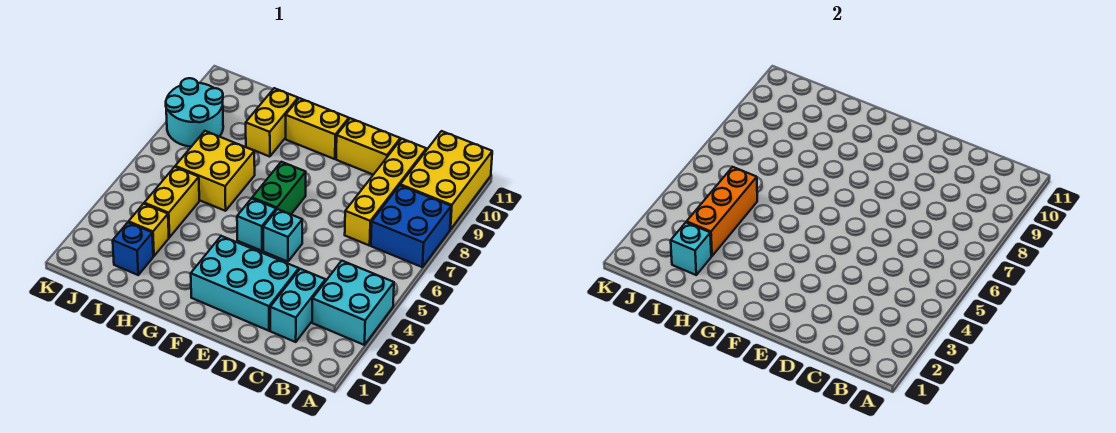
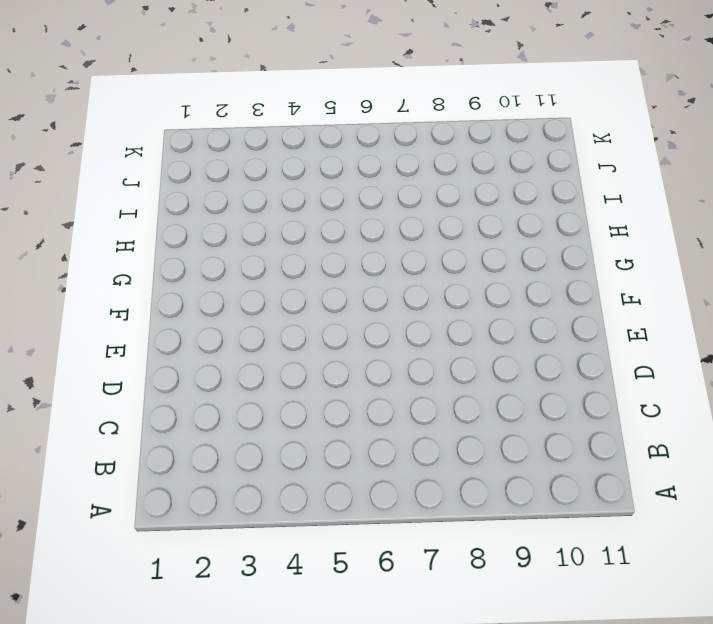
none -> cyan brick A3:B4 level 1
none -> blue brick A7:B8 level 1
none -> yellow brick A9:B11 level 1

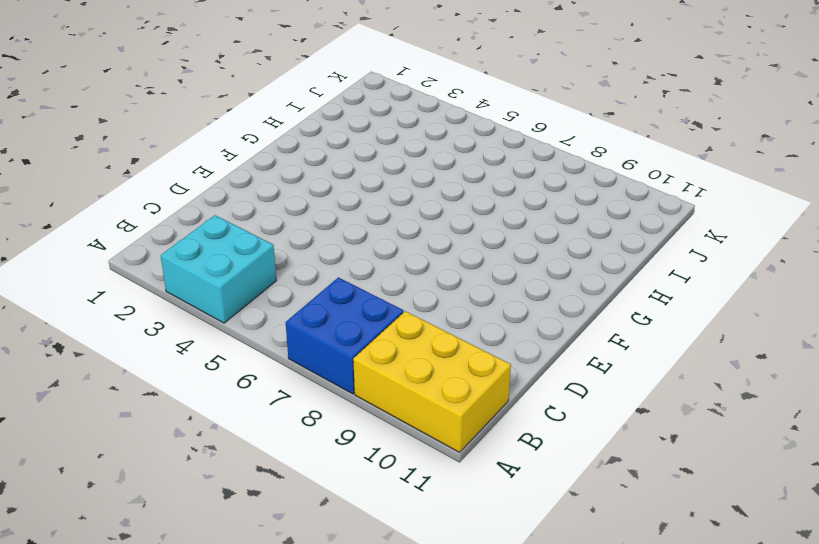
none -> cyan brick C2:C3 level 1
none -> yellow brick C7:C10 level 1
none -> cyan brick D2:F3 level 1

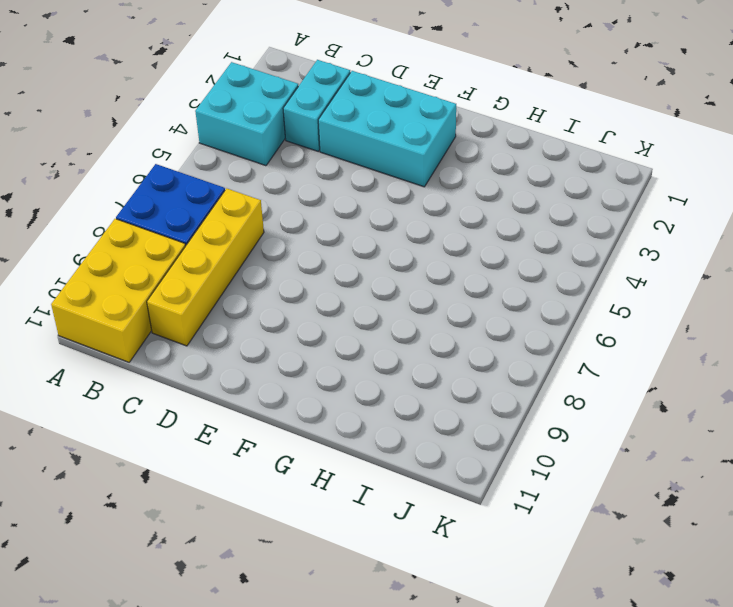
none -> yellow brick D10:E10 level 1
none -> cyan brick E5 level 1
none -> cyan brick F5 level 1

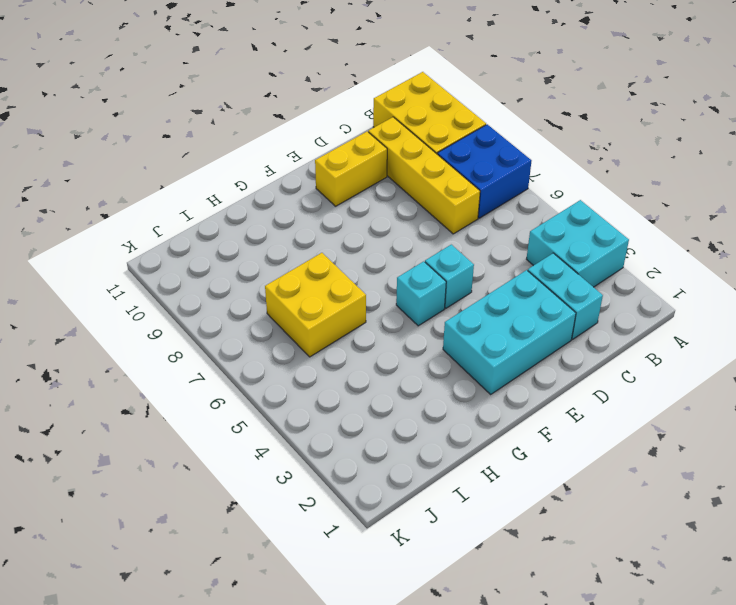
none -> green brick F6:F7 level 1
none -> yellow brick F10:G10 level 1
none -> yellow brick H9:H10 level 1

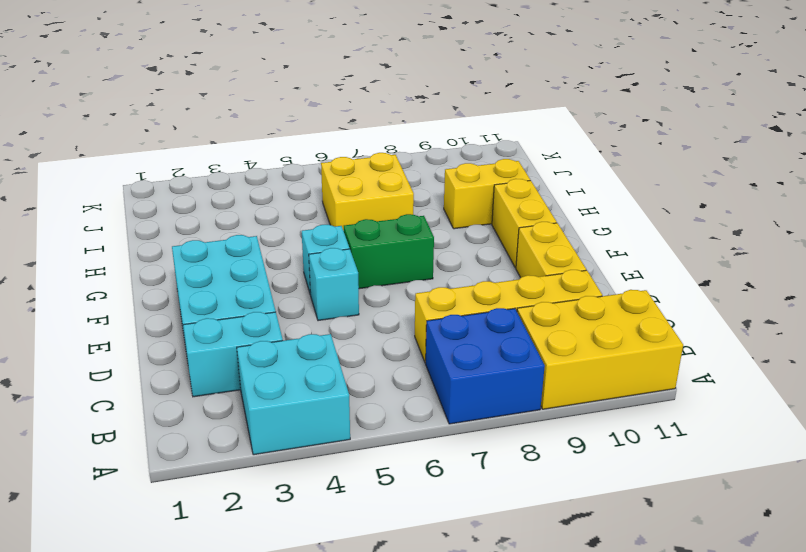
none -> blue brick I2 level 1
none -> yellow brick I3 level 1
none -> yellow brick I4:I5 level 1

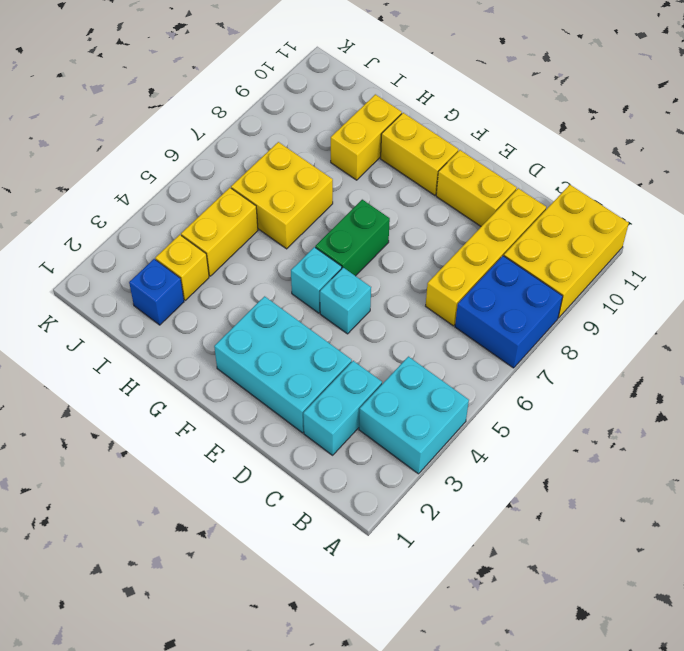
none -> cyan round brick J8:K9 level 1
none -> cyan brick I2 level 2
none -> orange brick I3:I5 level 2

